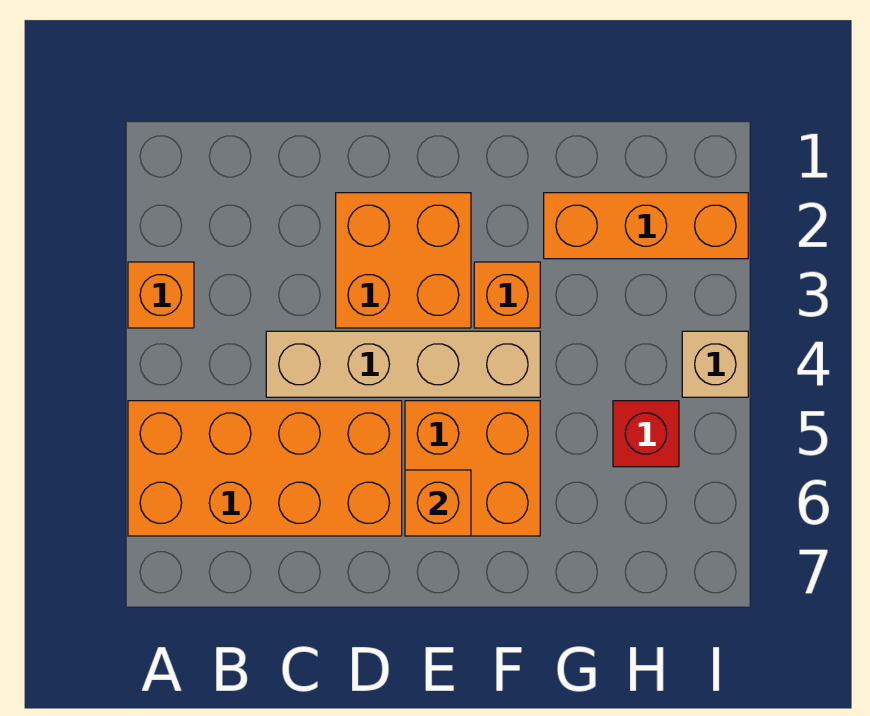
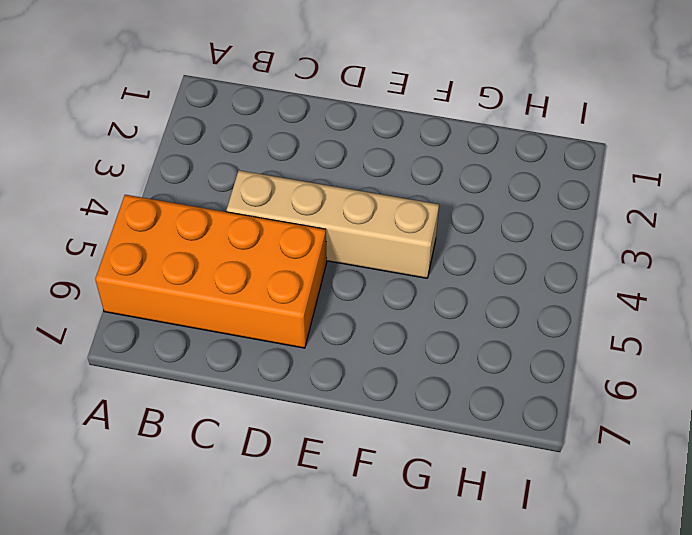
none -> orange brick A3 level 1
none -> orange brick D2:E3 level 1

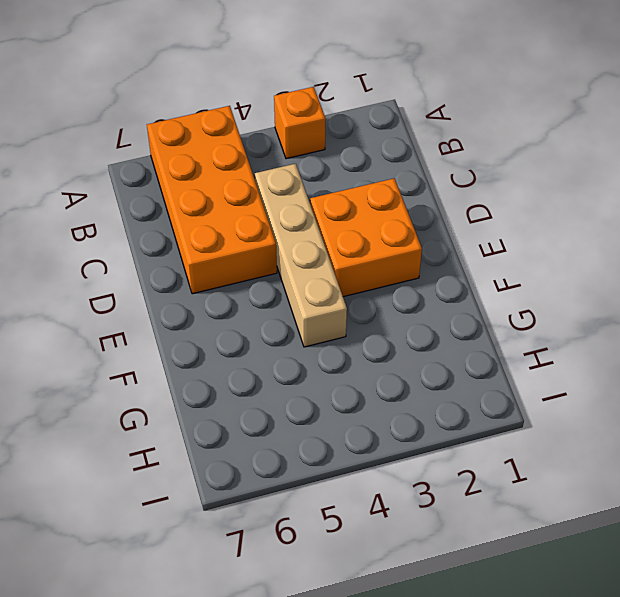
none -> orange brick E5:F6 level 1
none -> orange brick F3 level 1

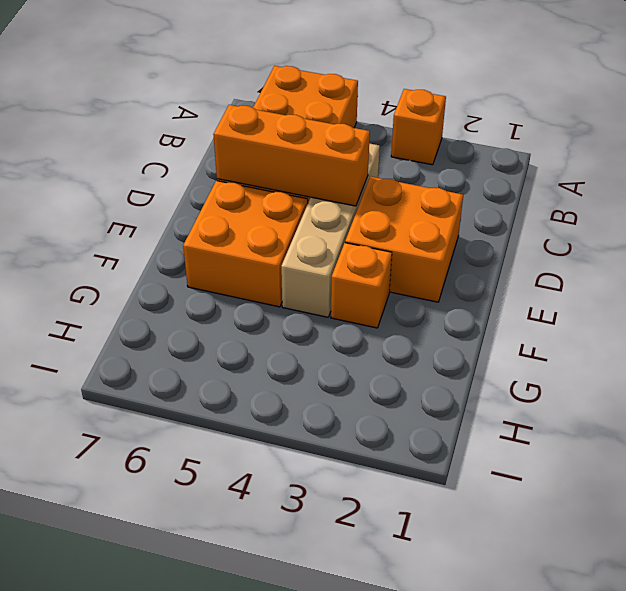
orange brick D4:D6 level 2 -> orange brick G2:I2 level 1
none -> red brick H5 level 1
none -> tan brick I4 level 1

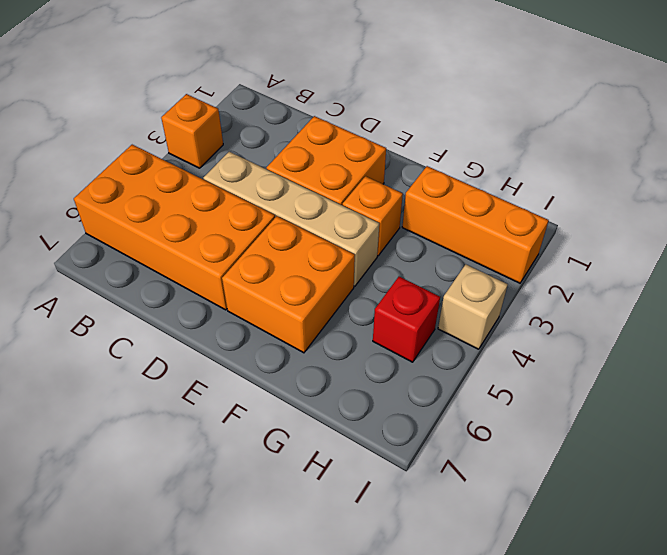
none -> orange brick E6 level 2

